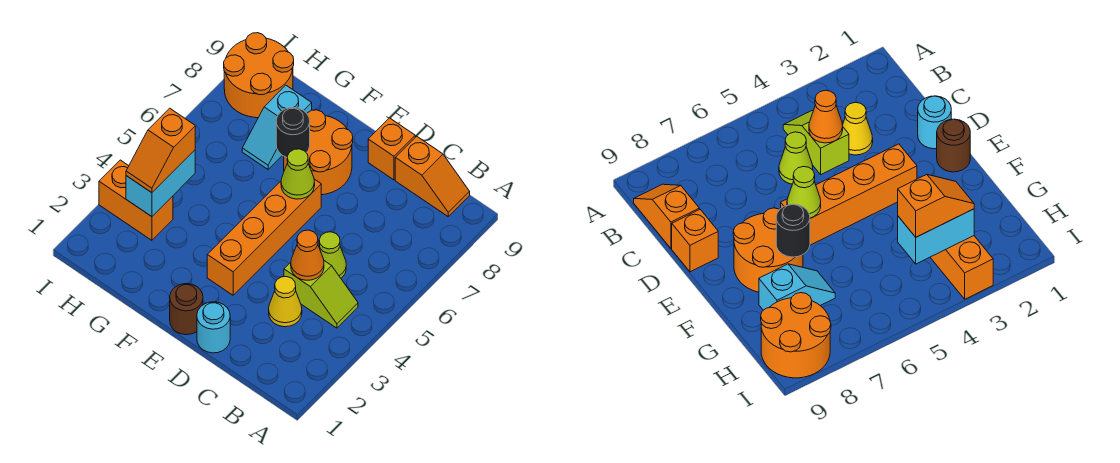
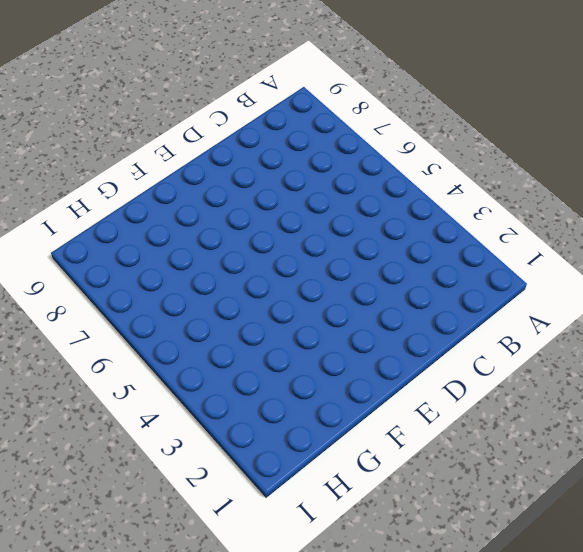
none -> lime slope B4:C4 level 1 top C
none -> orange slope B9:C9 level 1 top C
none -> yellow cone C3 level 1

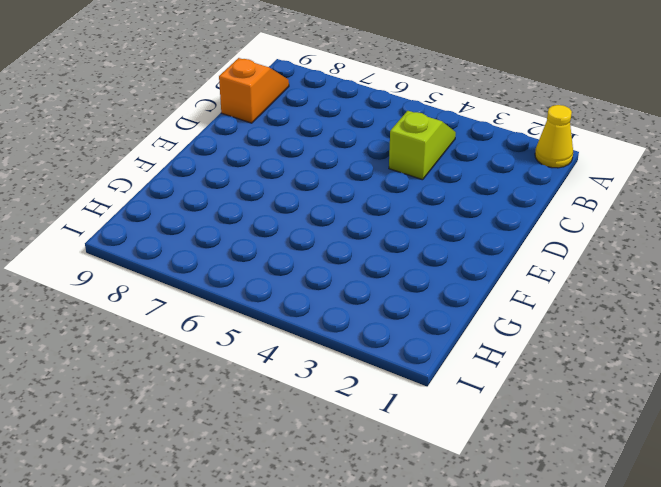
yellow cone A1 level 1 -> yellow cone C3 level 1
none -> lime cone C5 level 1
none -> cyan round brick D1 level 1
none -> orange brick D9 level 1

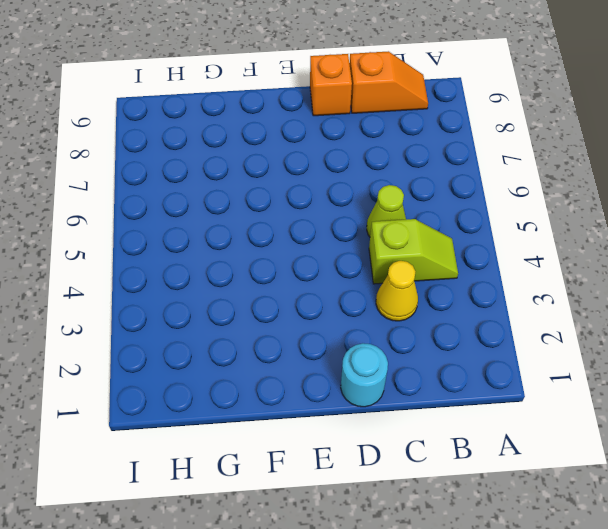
none -> brown round brick E1 level 1
none -> orange brick E3:E6 level 1
none -> orange round brick E7:F8 level 1

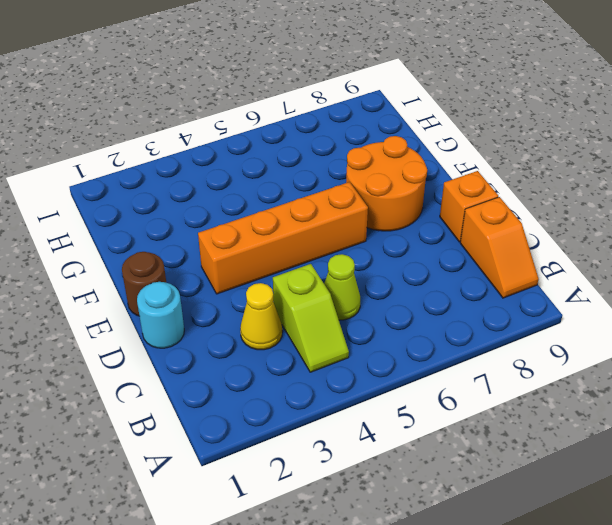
none -> cyan slope G7:G8 level 1 top 8
none -> orange brick H3:I3 level 1
none -> orange round brick H8:I9 level 1

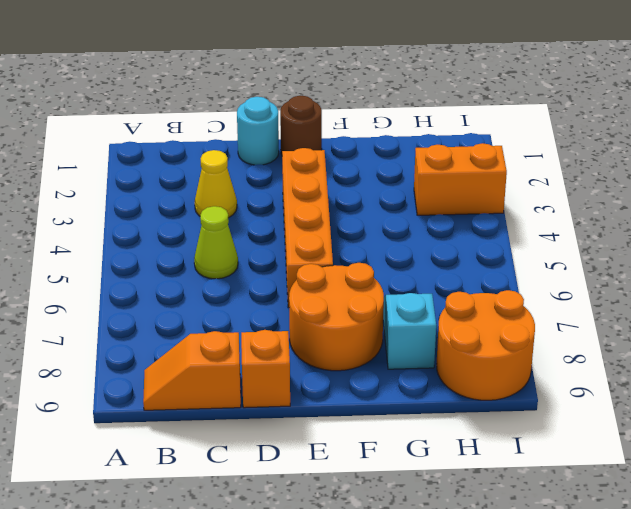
none -> lime slope B4:C4 level 1 top C
none -> orange cone C4 level 2
none -> lime cone E6 level 2

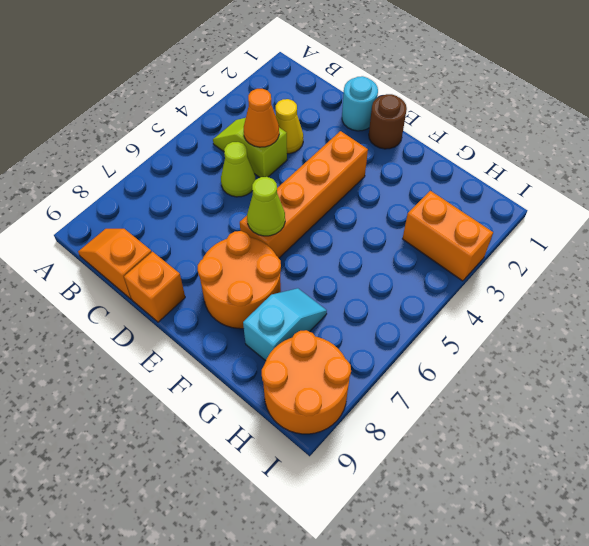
none -> black round brick F7 level 2
none -> cyan brick H3:H4 level 2
none -> orange slope H3:H4 level 3 top 4

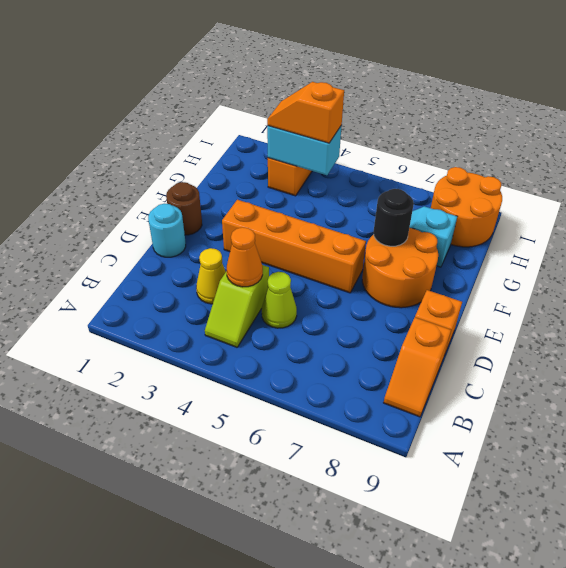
none -> lime cone E6 level 2

